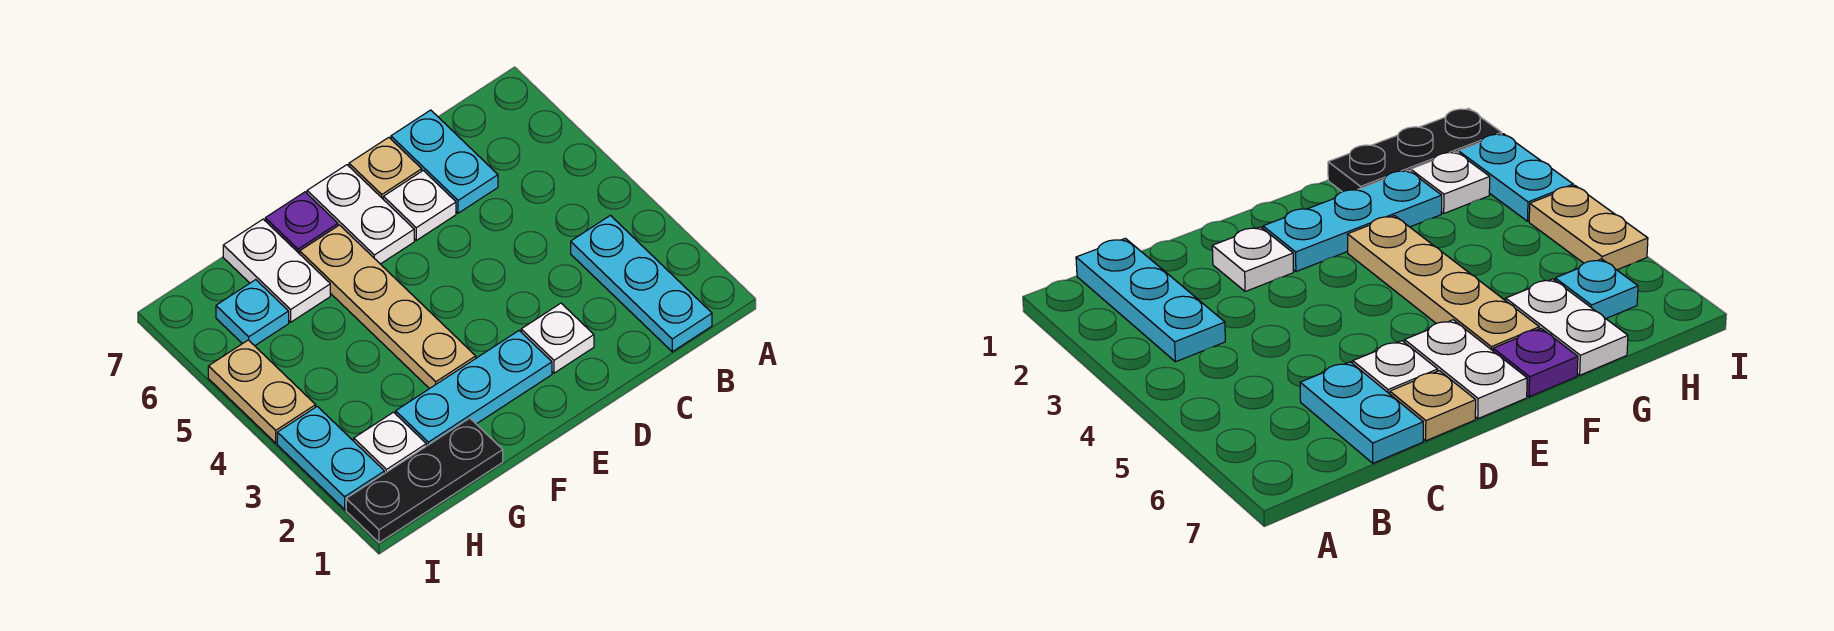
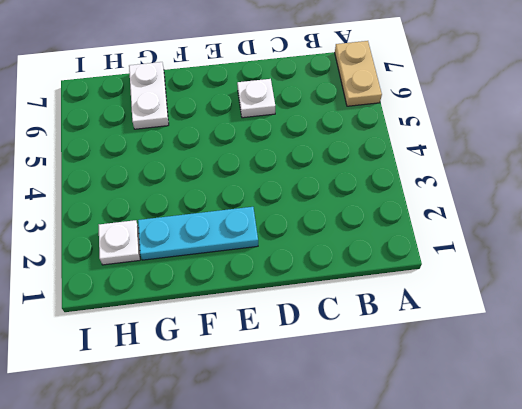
tan plate A6:A7 level 1 -> tan plate I4:I5 level 1
none -> cyan plate B1:B3 level 1
none -> cyan plate C6:C7 level 1
none -> white plate D2 level 1

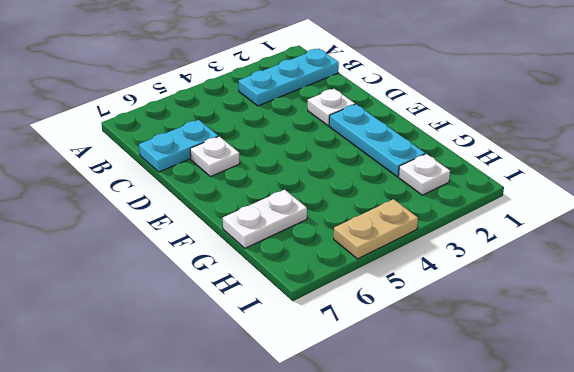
none -> tan plate D7 level 1
none -> white plate E6:E7 level 1
none -> tan plate F3:F6 level 1

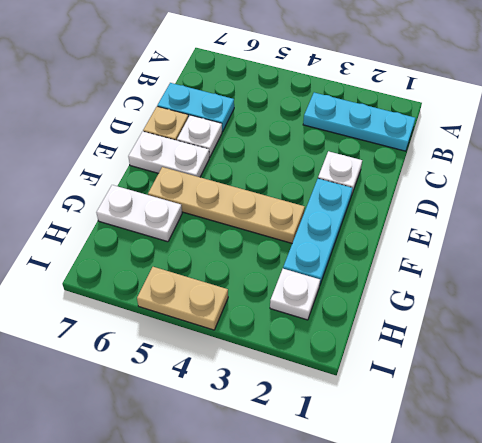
none -> purple plate F7 level 1
none -> black plate G1:I1 level 1
none -> cyan plate H6 level 1

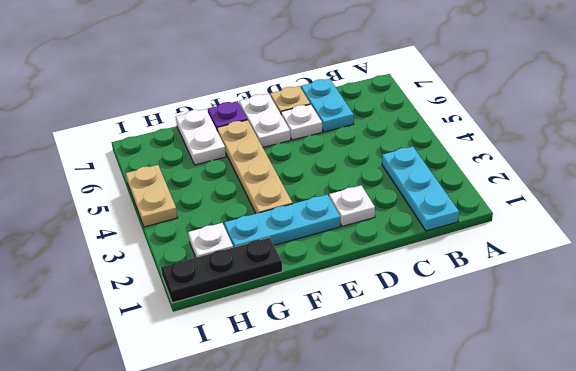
none -> cyan plate H6 level 1
none -> cyan plate I2:I3 level 1

